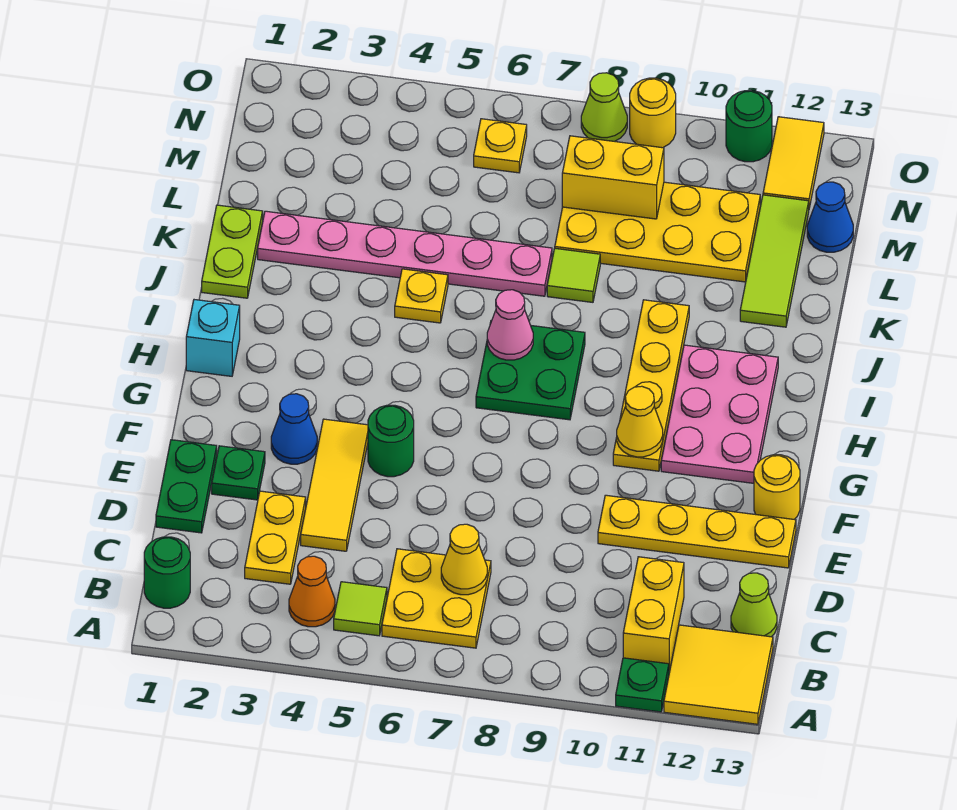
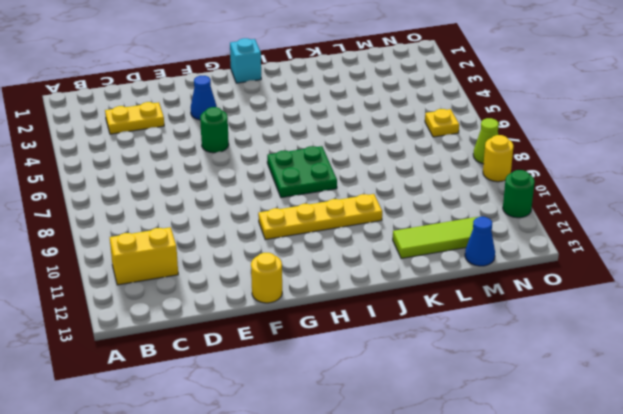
none -> green plate A11 level 1
none -> yellow tile A12:B13 level 1
none -> green round brick B1 level 1
none -> orange cone B4 level 1

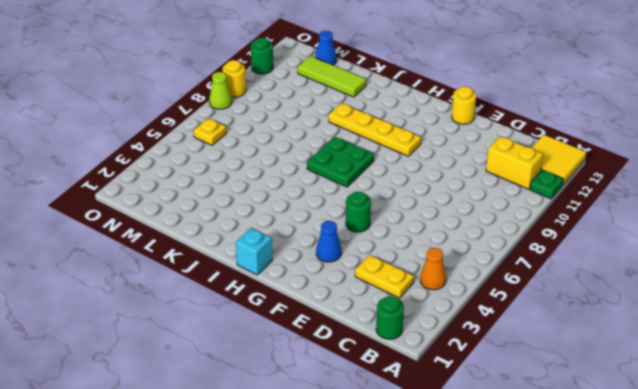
none -> lime tile B5 level 1
none -> yellow plate B6:C7 level 1
none -> lime cone C13 level 1
none -> green plate D1:E1 level 1

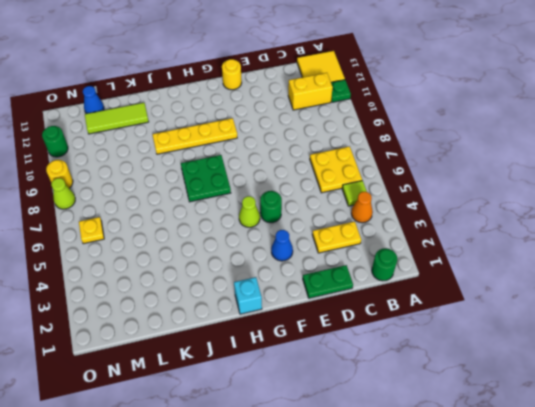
lime cone G5 level 1 -> lime cone C13 level 1
none -> yellow tile D4:F4 level 1
none -> green plate E2 level 1
none -> yellow plate E10:E13 level 1
none -> pink plate G11:I12 level 1

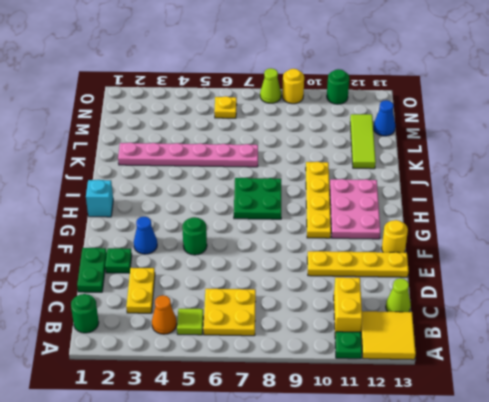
none -> yellow tile D4:F4 level 1
none -> lime plate J1:K1 level 1
none -> yellow plate J5 level 1
none -> lime tile K8 level 1

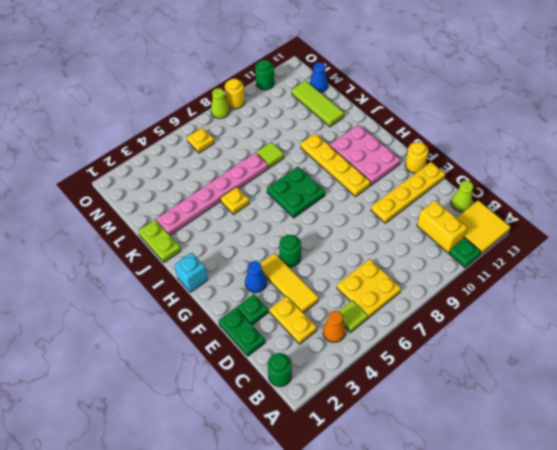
none -> yellow plate L8:M11 level 1
none -> yellow tile N12:O12 level 1
none -> yellow cone C7 level 2
none -> yellow cone G10 level 2

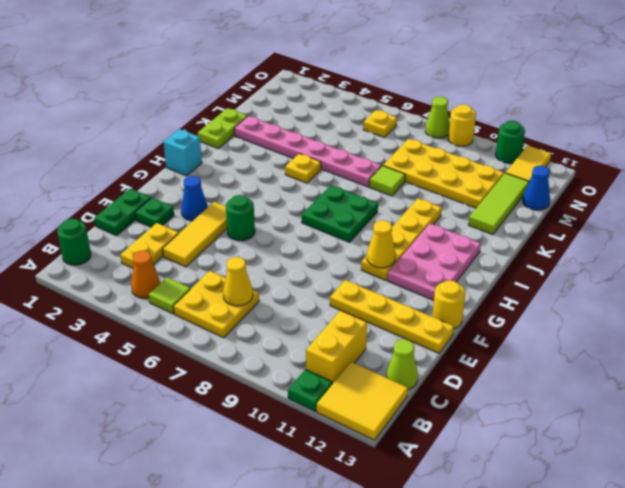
none -> pink cone I7 level 2
none -> yellow brick M8:M9 level 2

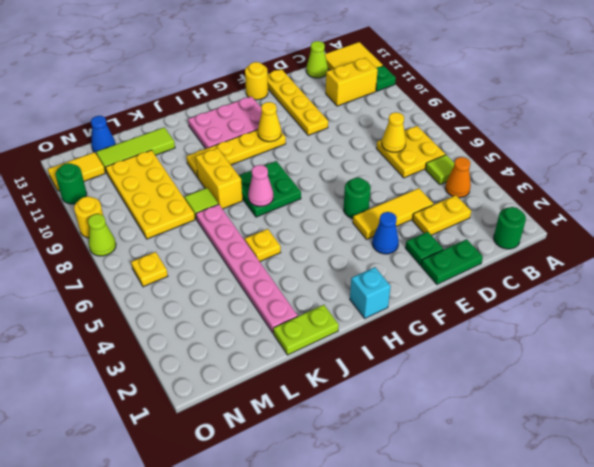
yellow brick J8:J9 level 1 -> yellow brick M8:M9 level 2

